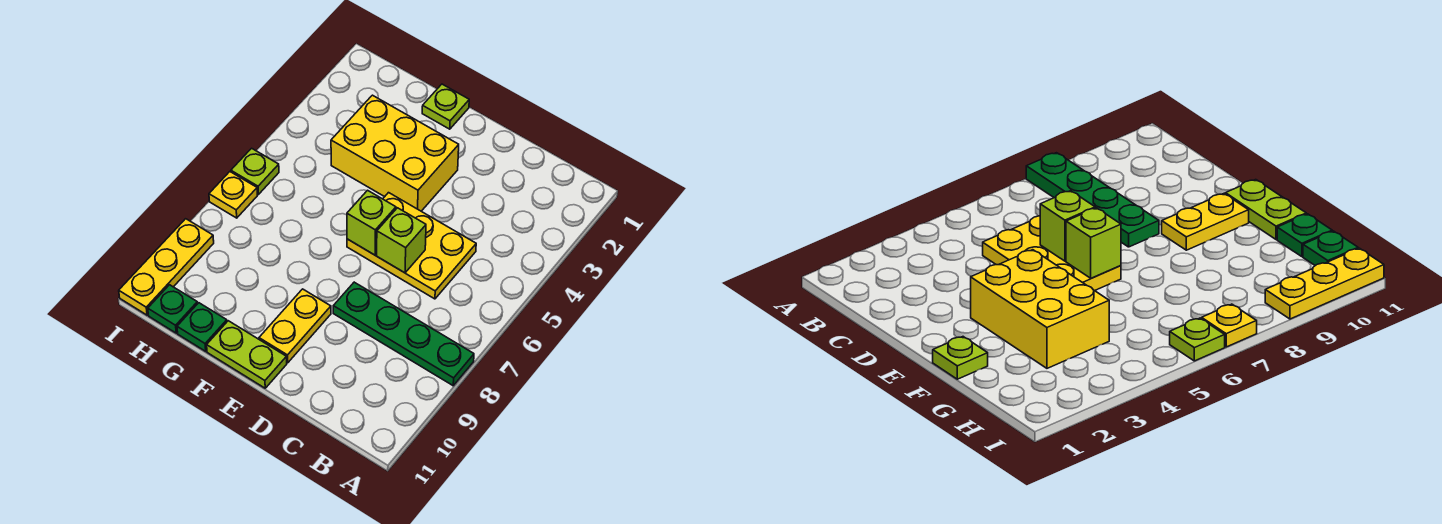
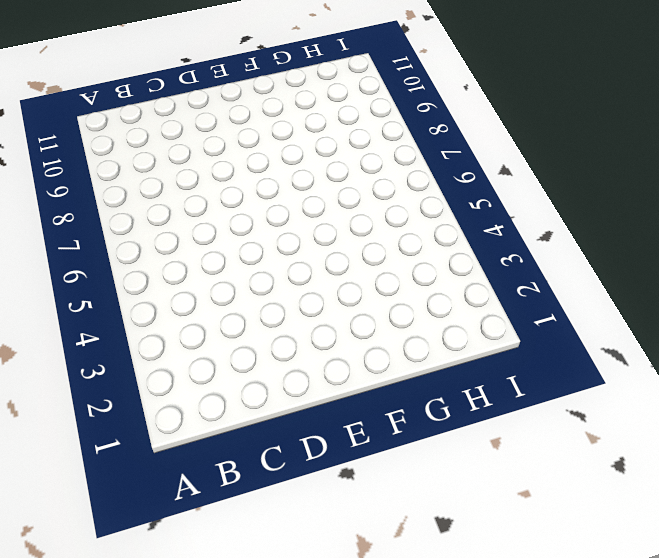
none -> green plate A8:D8 level 1
none -> yellow plate C5:E6 level 1
none -> yellow brick E3:G4 level 1

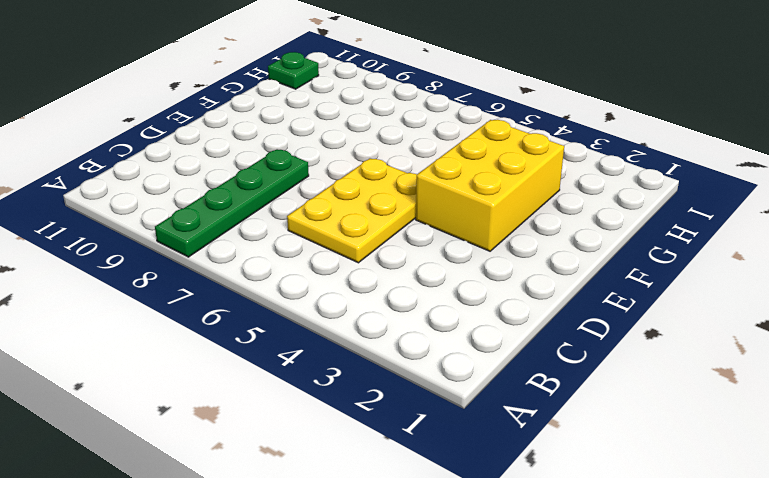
none -> yellow plate E9:E10 level 1
none -> lime plate E11:F11 level 1
none -> lime plate F1 level 1

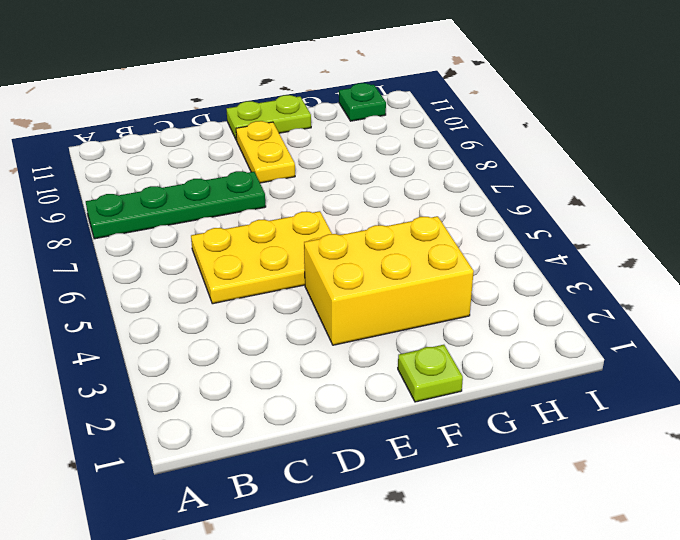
none -> green plate G11 level 1
none -> lime plate I6 level 1
none -> yellow plate I7 level 1

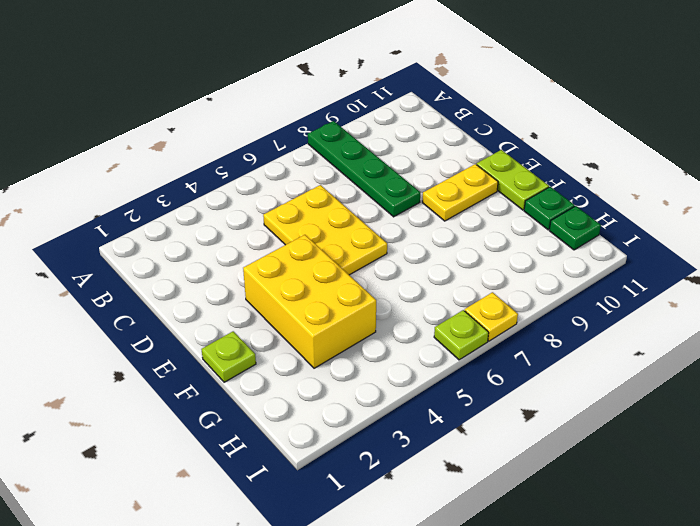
none -> yellow plate I9:I11 level 1
none -> lime brick D6 level 2
none -> lime brick E6 level 2

